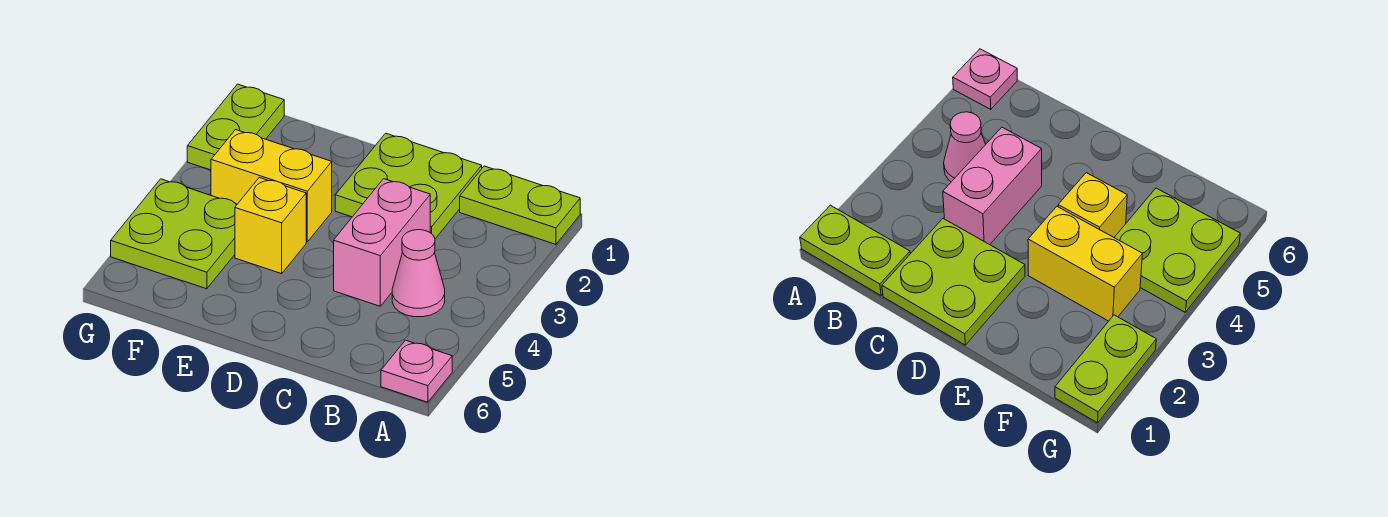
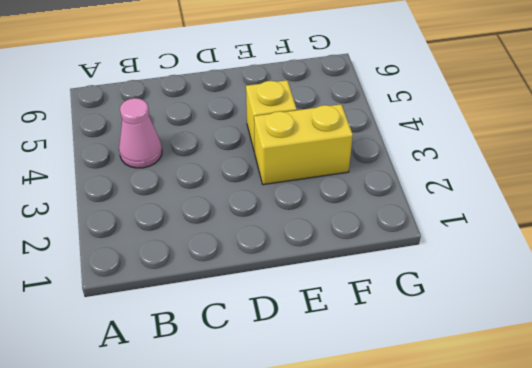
none -> lime plate A1:B1 level 1
none -> pink plate A6 level 1

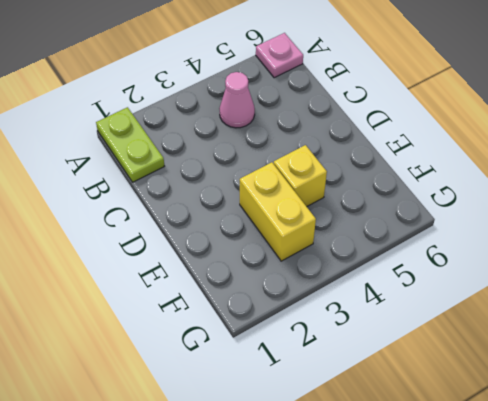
none -> lime plate C1:D2 level 1
none -> pink brick C3:C4 level 1

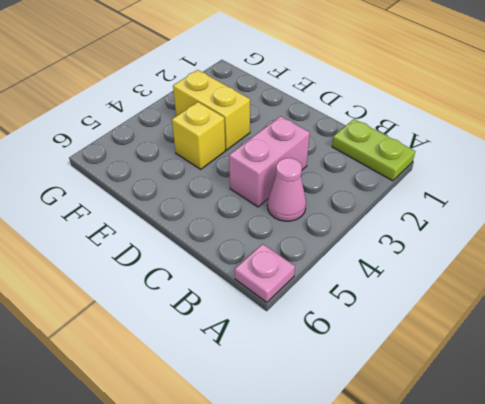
none -> lime plate C1:D2 level 1
none -> lime plate F4:G5 level 1

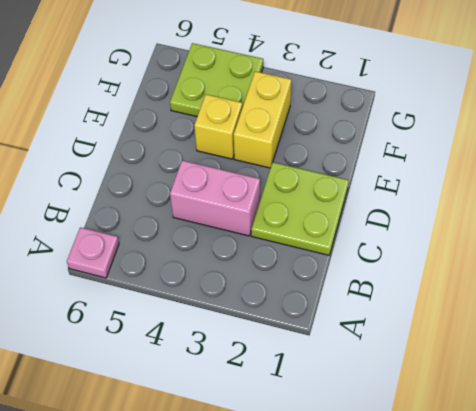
none -> lime plate A1:B1 level 1
none -> pink cone B4 level 1

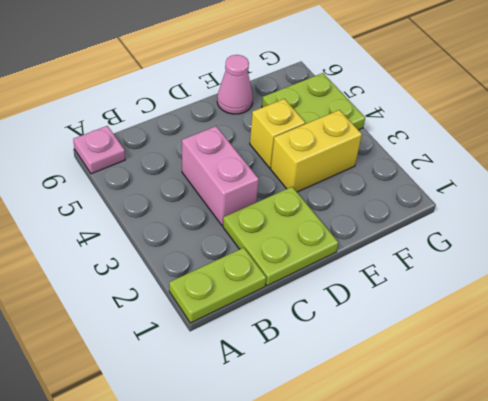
pink cone E6 level 1 -> pink cone B4 level 1
none -> lime plate G1:G2 level 1

